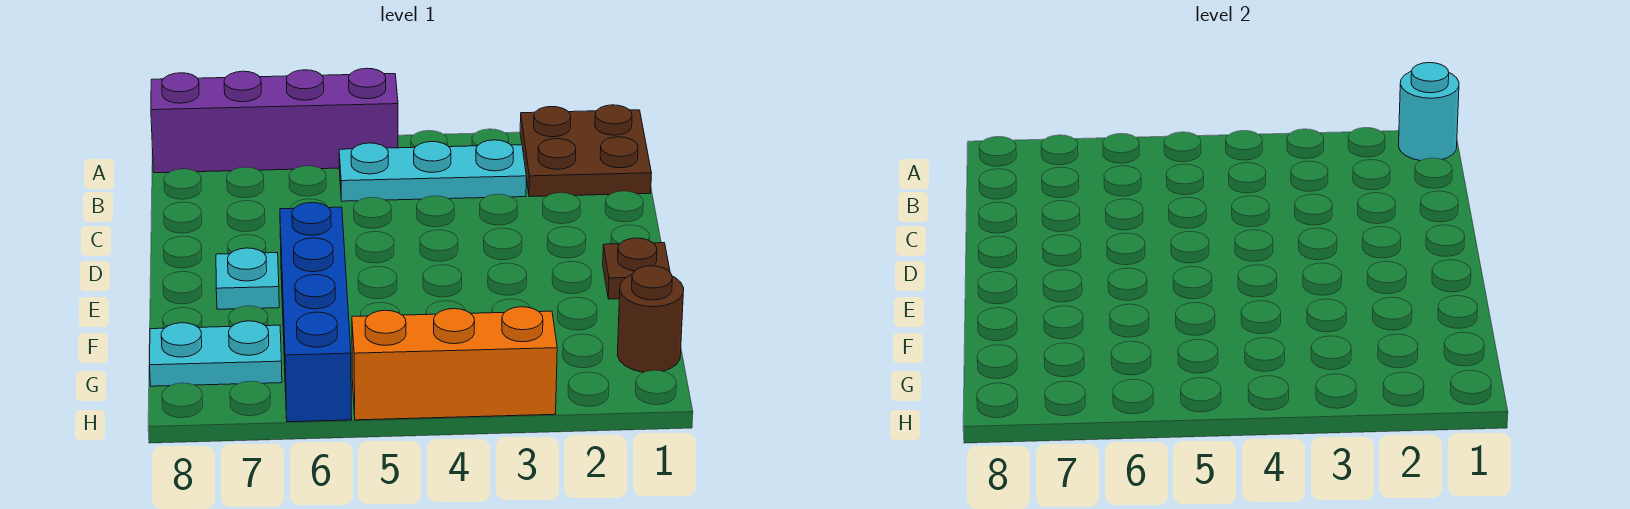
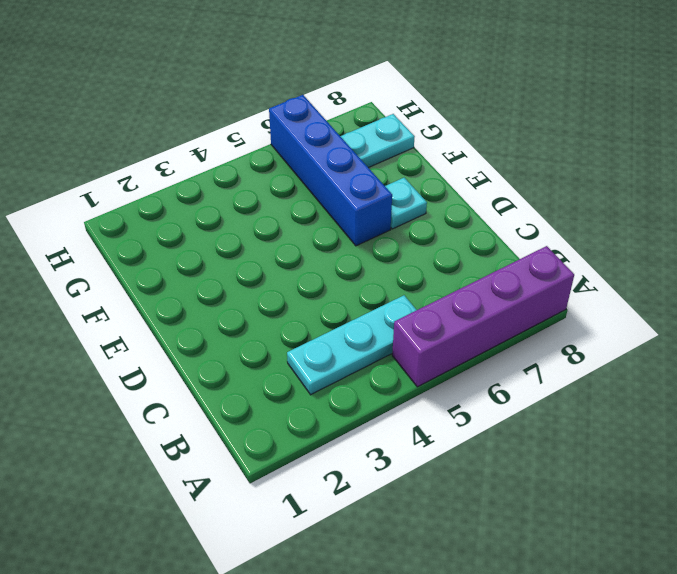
none -> brown plate A1:B2 level 1
none -> brown plate E1 level 1

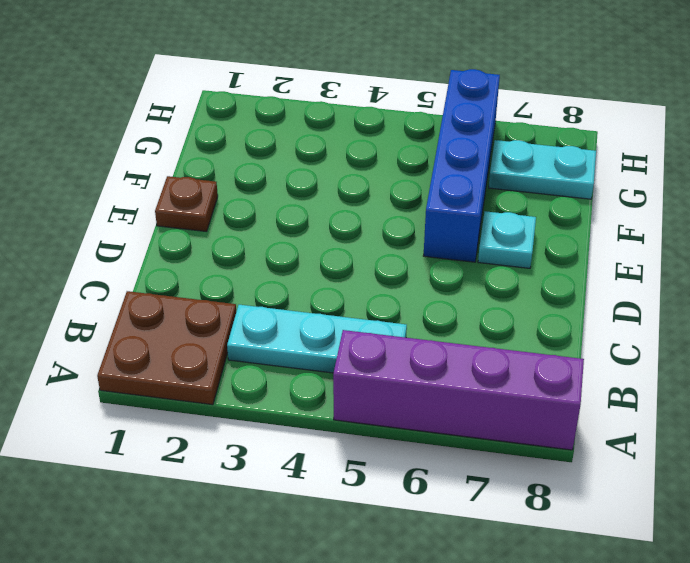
none -> brown round brick G1 level 1
none -> orange brick H3:H5 level 1

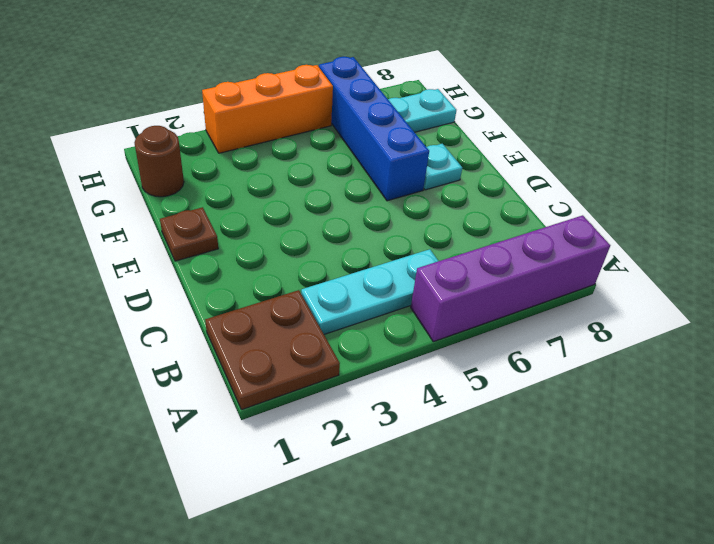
none -> cyan round brick A1 level 2

